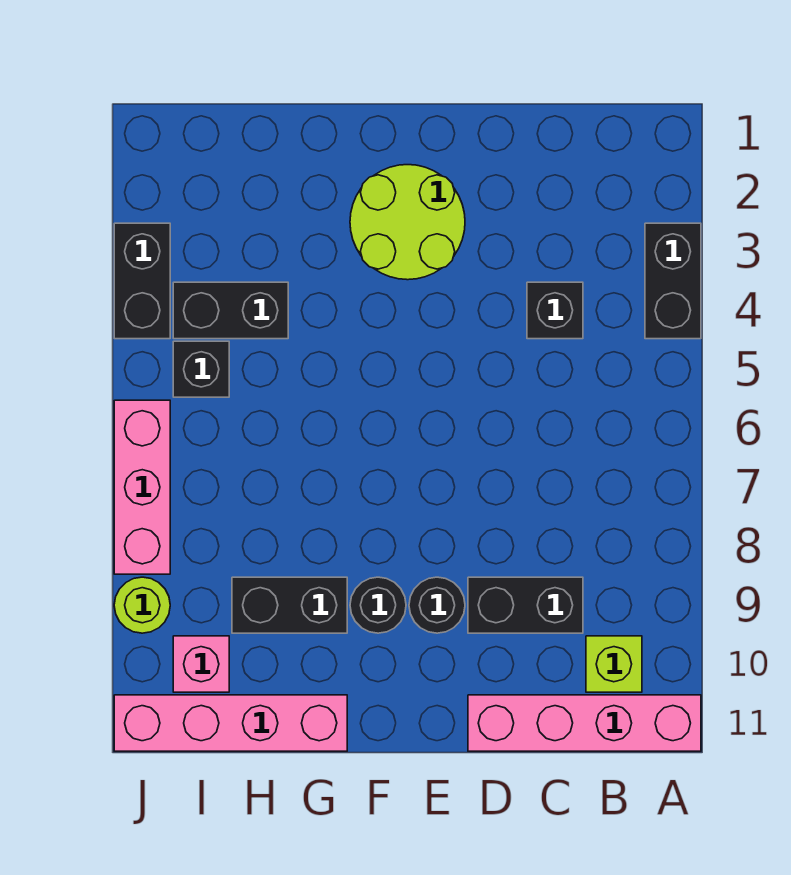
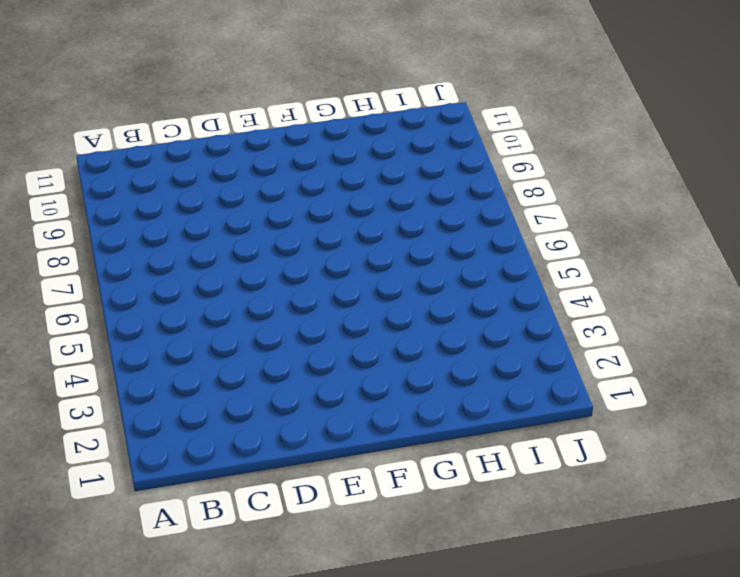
none -> black brick A3:A4 level 1
none -> pink brick A11:D11 level 1
none -> lime brick B10 level 1

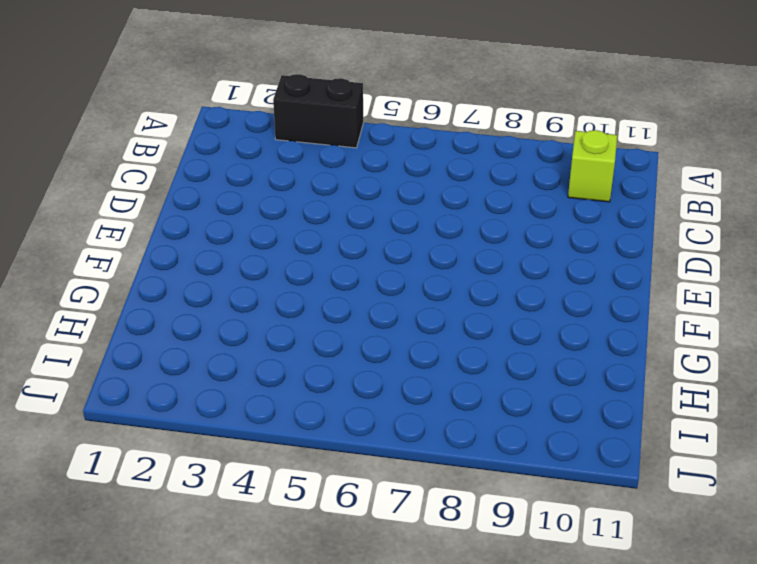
none -> pink brick A11:D11 level 1
none -> black brick C4 level 1
none -> black brick C9:D9 level 1

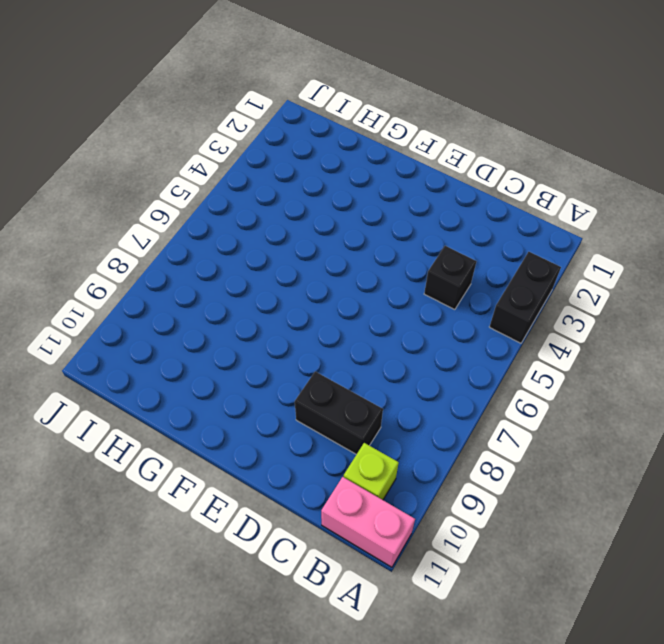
pink brick A11:B11 level 1 -> pink brick A11:D11 level 1
none -> lime round brick E2:F3 level 1
none -> black round brick E9 level 1
none -> black round brick F9 level 1

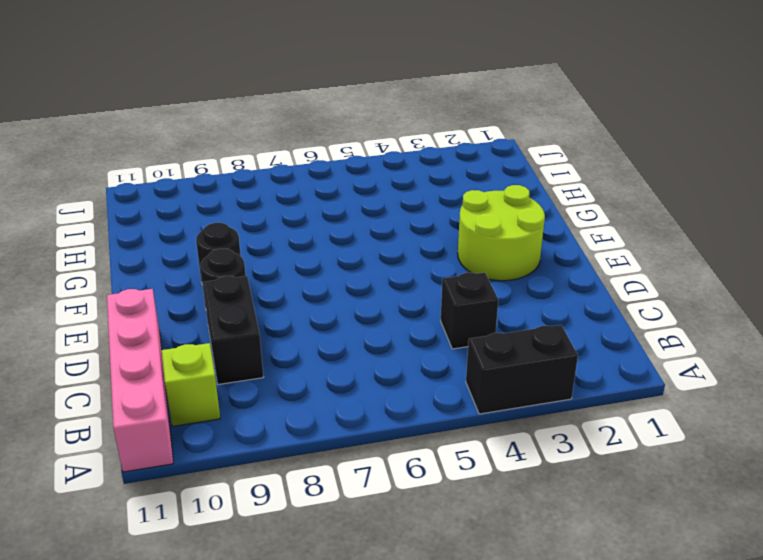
none -> black brick G9:H9 level 1
none -> pink brick G11:J11 level 1
none -> black brick H4:I4 level 1

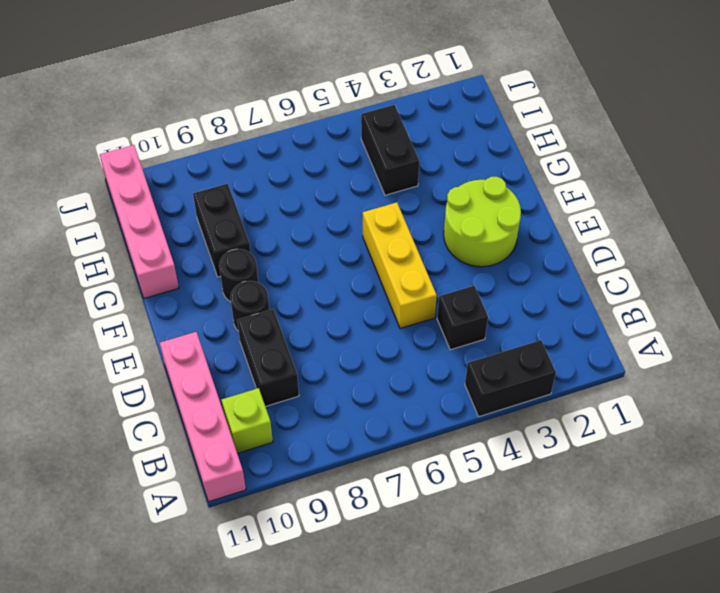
yellow brick D5:F5 level 1 -> none
none -> black brick I5 level 1
none -> pink brick I10 level 1
none -> black brick J3:J4 level 1

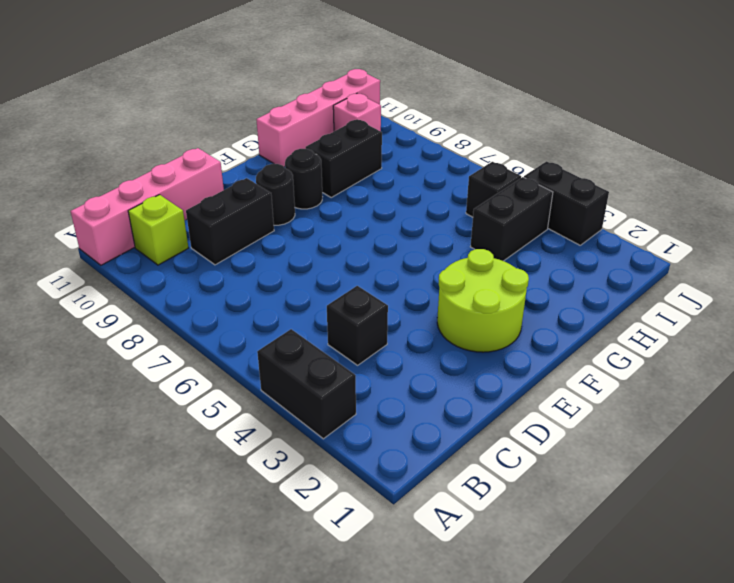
none -> pink brick J6:J8 level 1
none -> lime round brick J9 level 1

